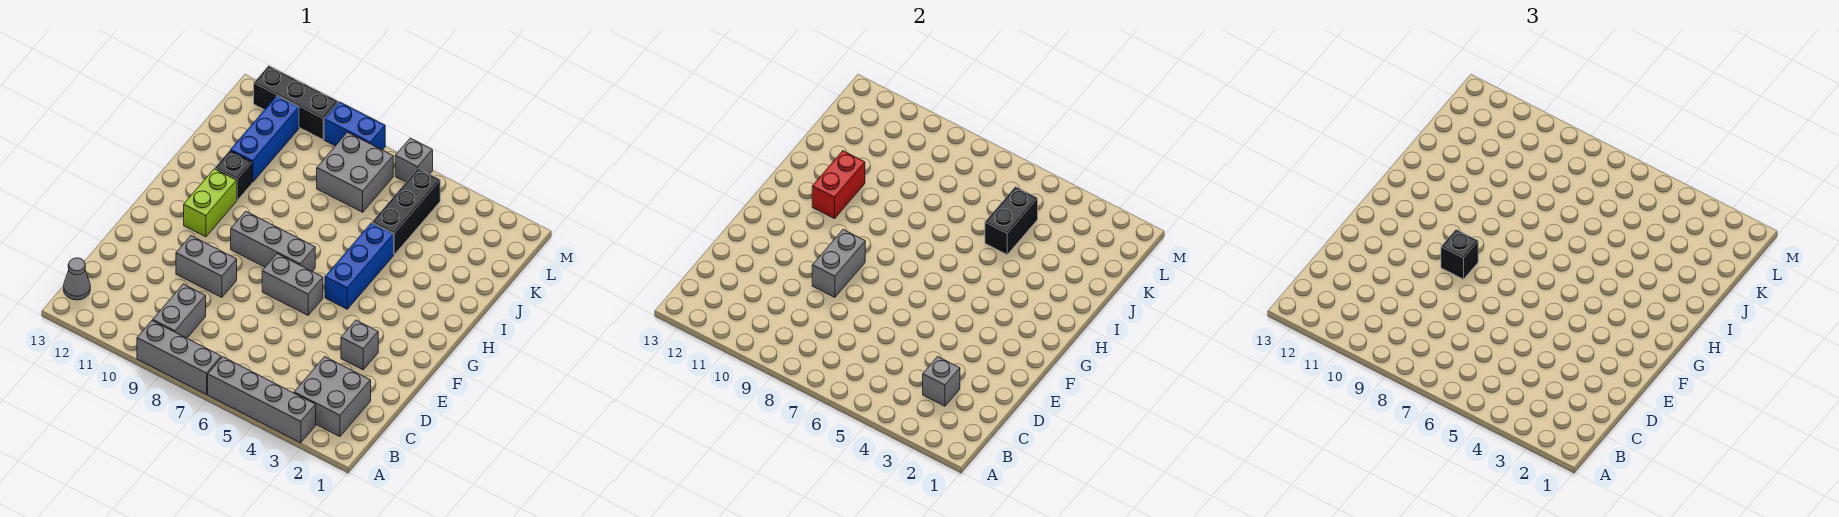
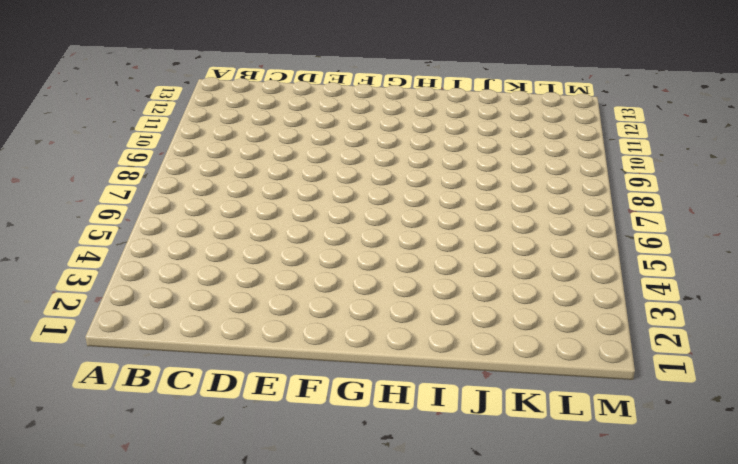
none -> grey brick A3:A6 level 1
none -> grey brick A7:A9 level 1
none -> grey brick B2:C3 level 1

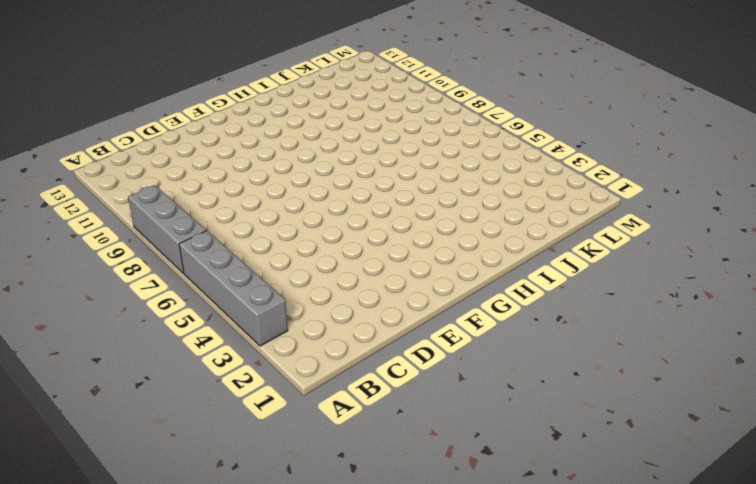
none -> grey brick B2:C3 level 1
none -> grey brick B9:C9 level 1
none -> grey cone B13 level 1

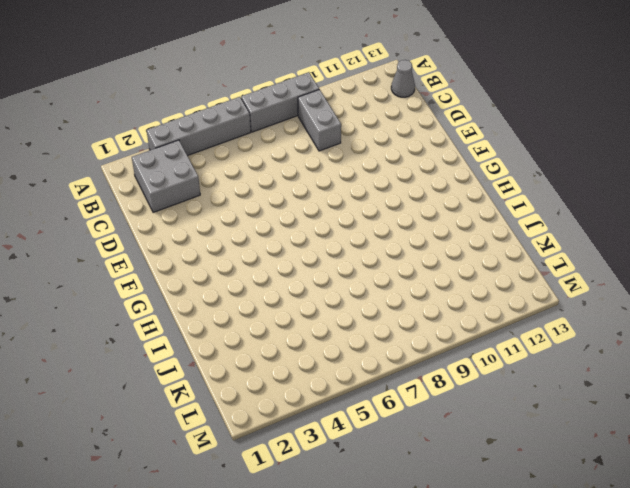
none -> grey brick E3 level 1
none -> grey brick E9:E10 level 1
none -> grey brick F6:F7 level 1

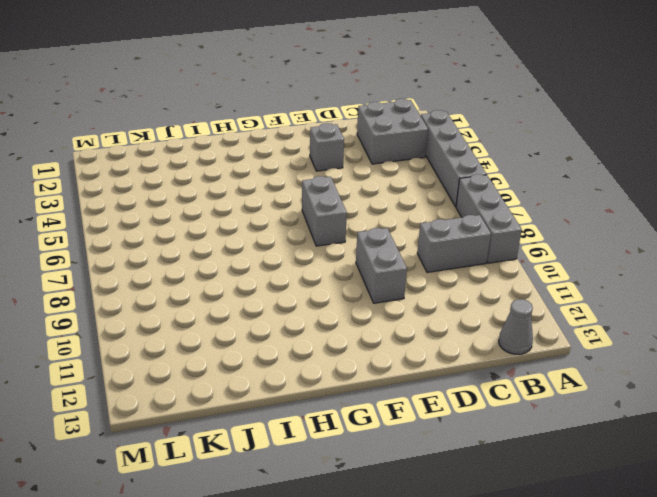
none -> blue brick G5:I5 level 1
none -> grey brick G7:G9 level 1
none -> lime brick G11:H11 level 1

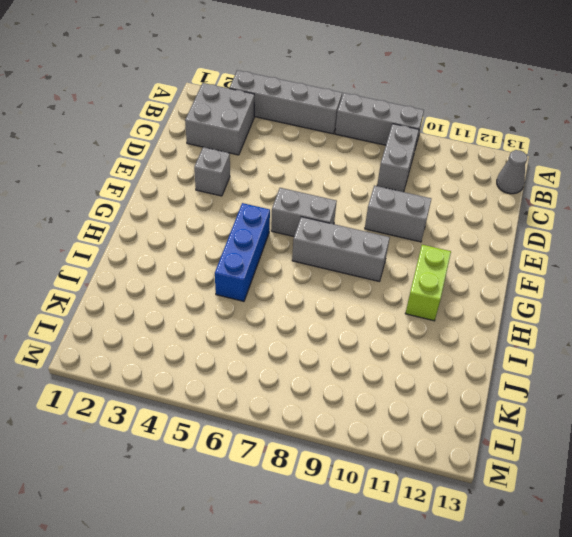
none -> black brick I11 level 1
none -> black brick J5:L5 level 1
none -> blue brick J11:L11 level 1

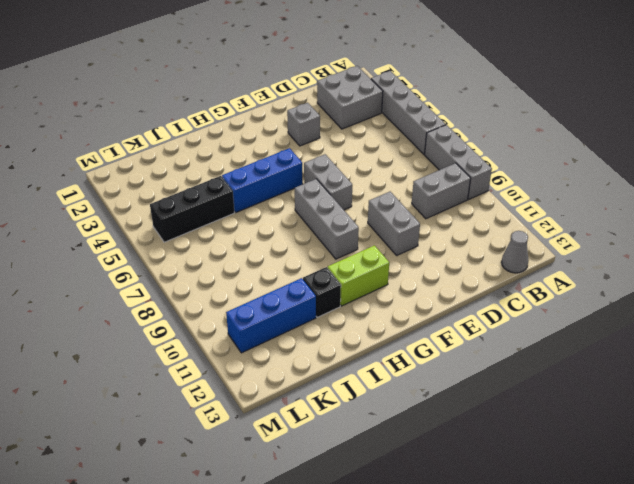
none -> grey brick K7:L8 level 1
none -> grey brick M6 level 1
none -> blue brick M8:M9 level 1

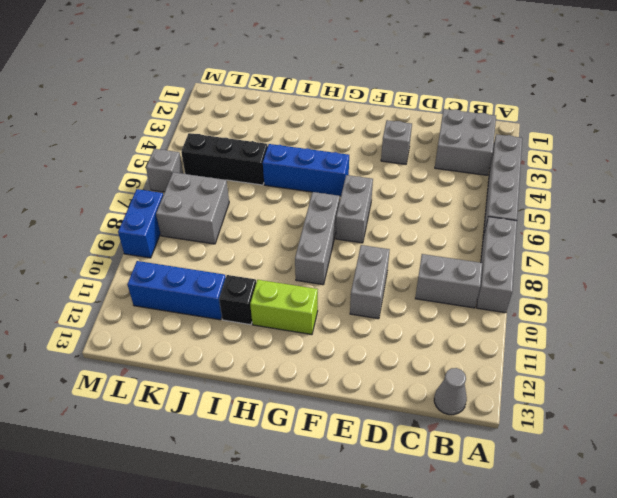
none -> black brick M10:M12 level 1
none -> grey brick C3 level 2
none -> grey brick E9:F9 level 2

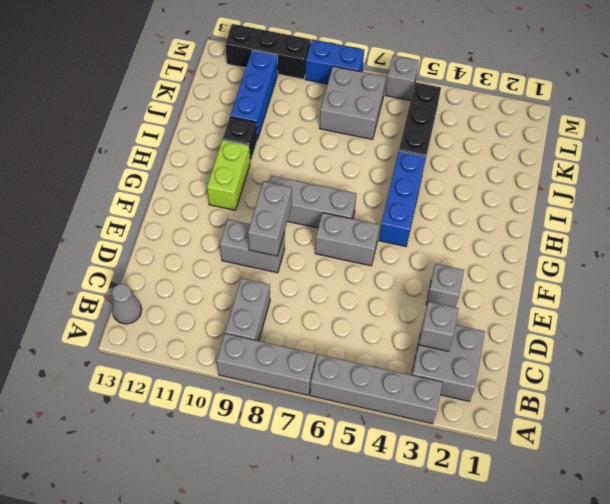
none -> red brick H11:I11 level 2
none -> black brick J5:K5 level 2
none -> black brick F9 level 3

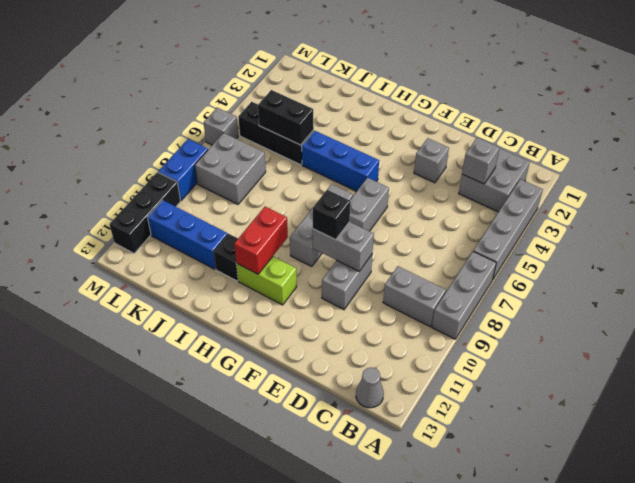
red brick H10:H11 level 2 -> red brick H11:I11 level 2

